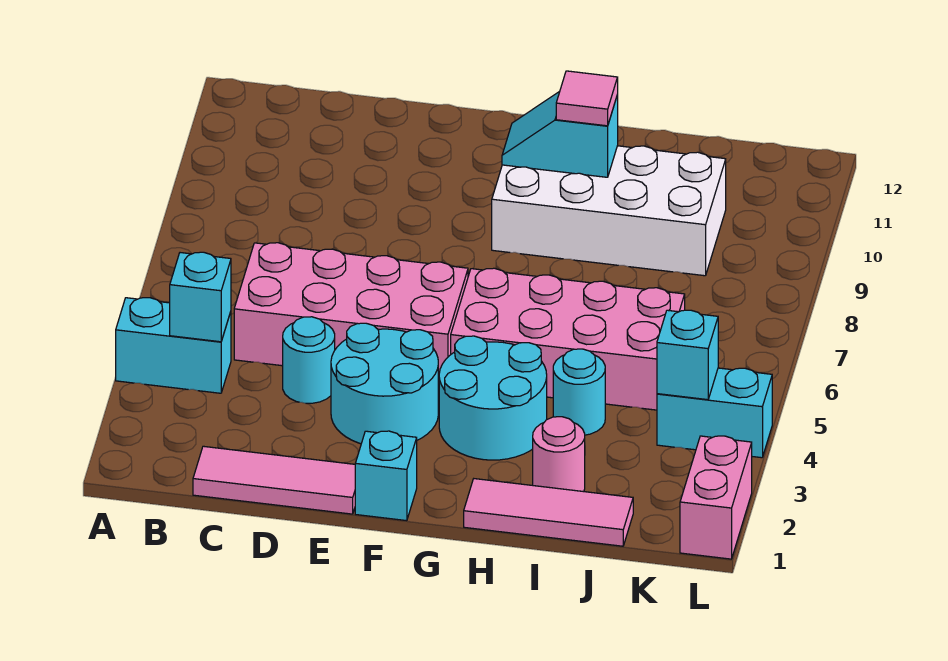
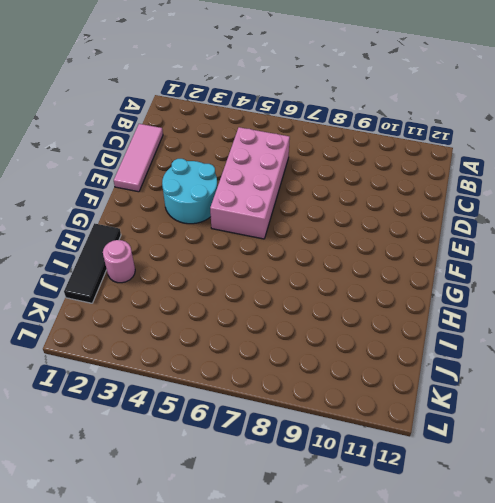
black tile H1:J1 level 1 -> pink tile H1:J1 level 1
none -> cyan brick A4:B4 level 1
none -> cyan round brick D4 level 1
none -> cyan brick F1 level 1

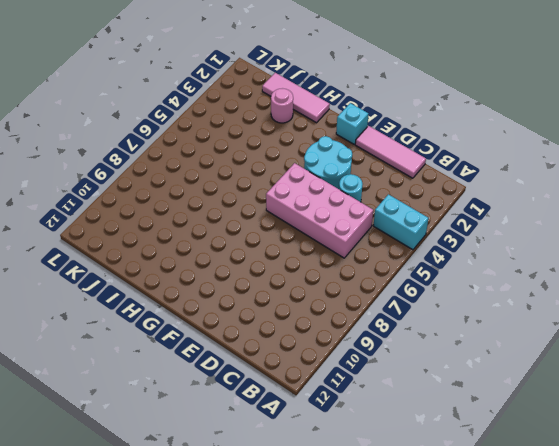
none -> cyan round brick G3:H4 level 1
none -> pink brick G5:J6 level 1
none -> white brick G9:J10 level 1

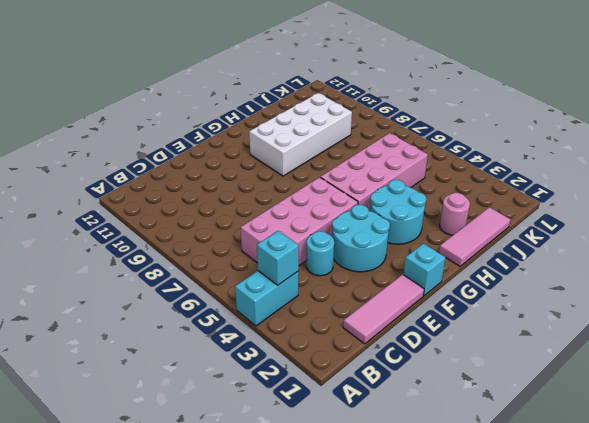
none -> cyan round brick I4 level 1
none -> cyan brick K4:L4 level 1
none -> pink brick L1:L2 level 1

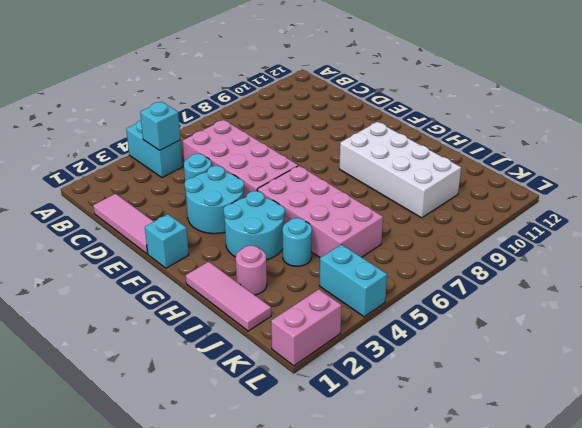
none -> cyan slope G10:H10 level 2 top H
none -> cyan brick K4 level 2
none -> pink tile H10 level 3

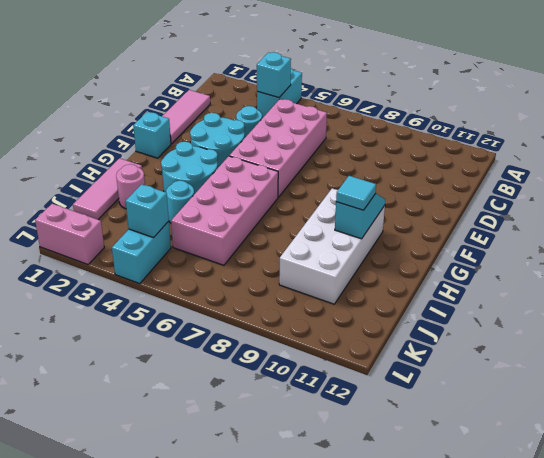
cyan tile H10 level 3 -> pink tile H10 level 3

